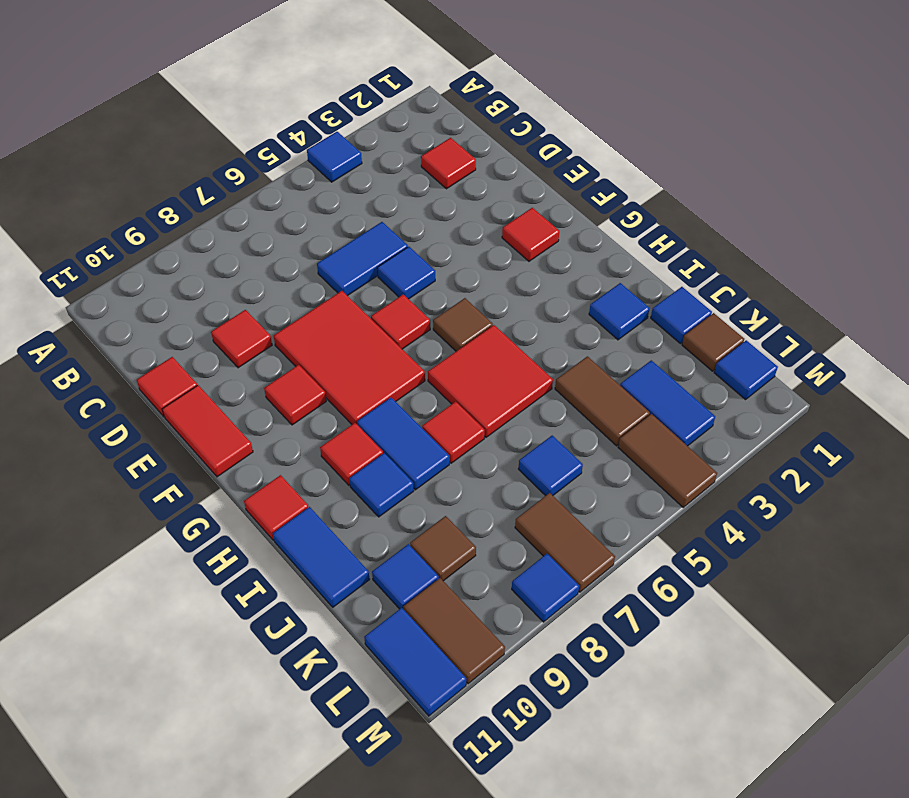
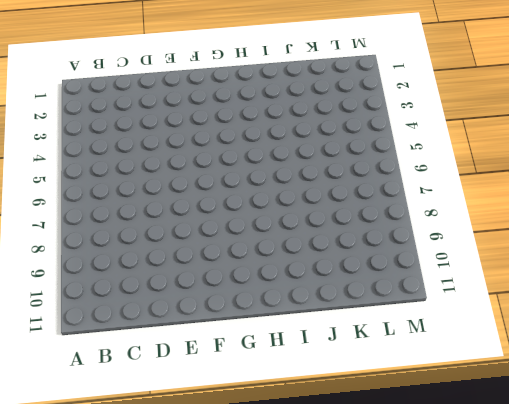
none -> blue tile A4 level 1
none -> red tile C2 level 1
none -> blue tile D5:D6 level 1
none -> red tile D9 level 1

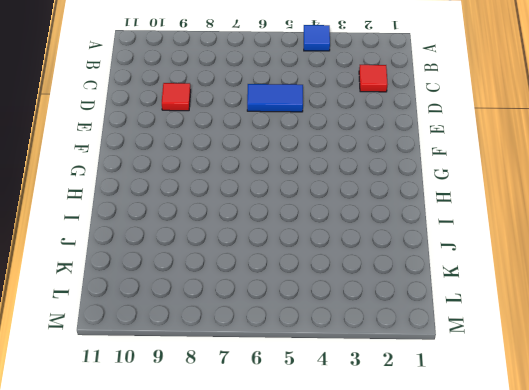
none -> red tile D11 level 1
none -> blue tile E5 level 1
none -> red tile E7:G8 level 1
none -> red tile E11:F11 level 1

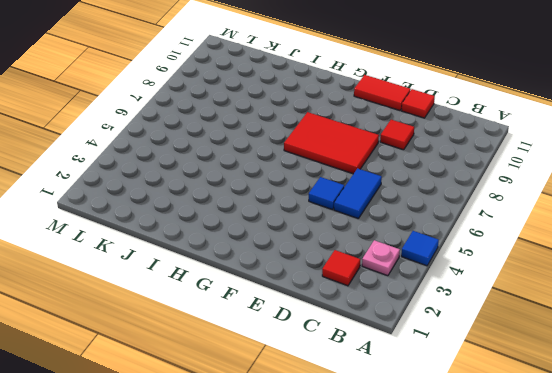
pink plate B3 level 1 -> none
none -> red tile F2 level 1
none -> red tile F6 level 1
none -> red tile F9 level 1
none -> brown tile G5 level 1

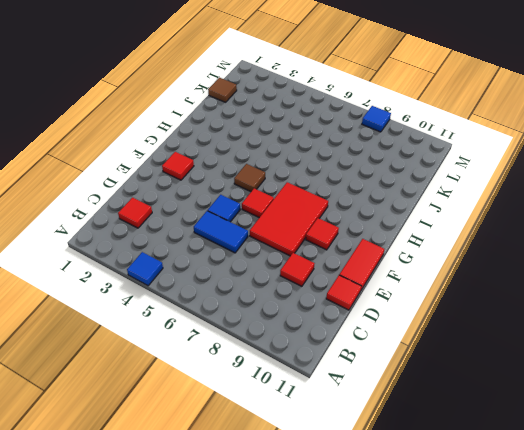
none -> red tile H5:I6 level 1
none -> blue tile H8:I8 level 1
none -> red tile H9 level 1
none -> red tile H11 level 1

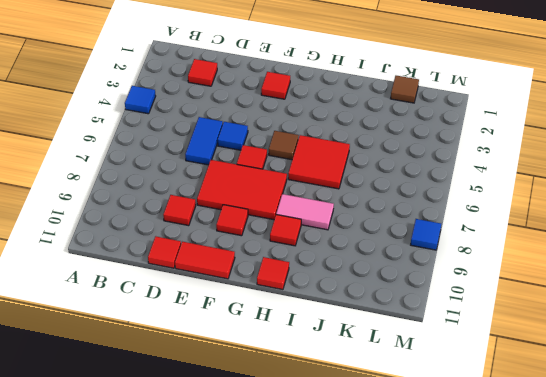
pink tile H8:I8 level 1 -> blue tile H8:I8 level 1
none -> blue tile I2 level 1
none -> red tile I7 level 1
none -> blue tile I9 level 1
none -> blue tile I11:J11 level 1

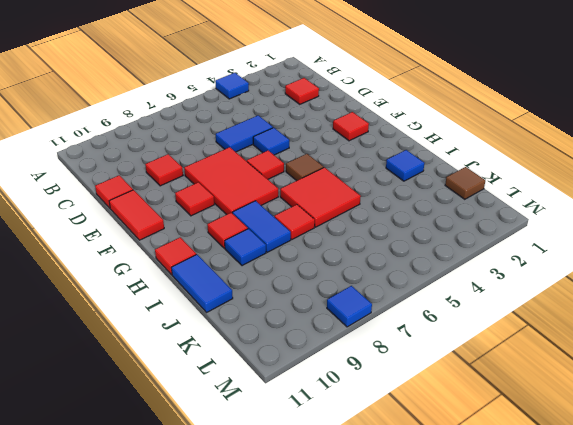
none -> blue tile J1 level 1
none -> brown tile J4:K4 level 1
none -> blue tile K3:L3 level 1
none -> blue tile K6 level 1

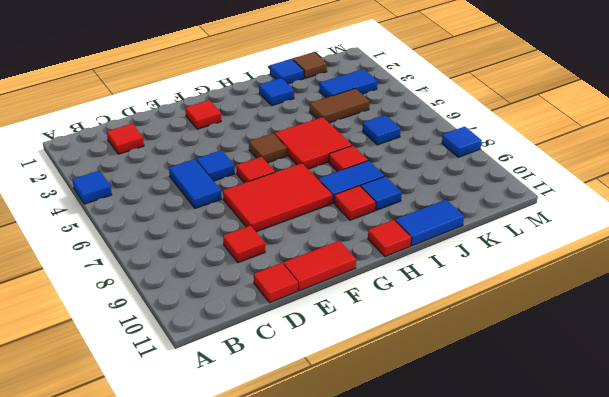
none -> red tile F9 level 1
none -> brown tile K9 level 1
none -> blue tile K10 level 1
none -> blue tile L1 level 1

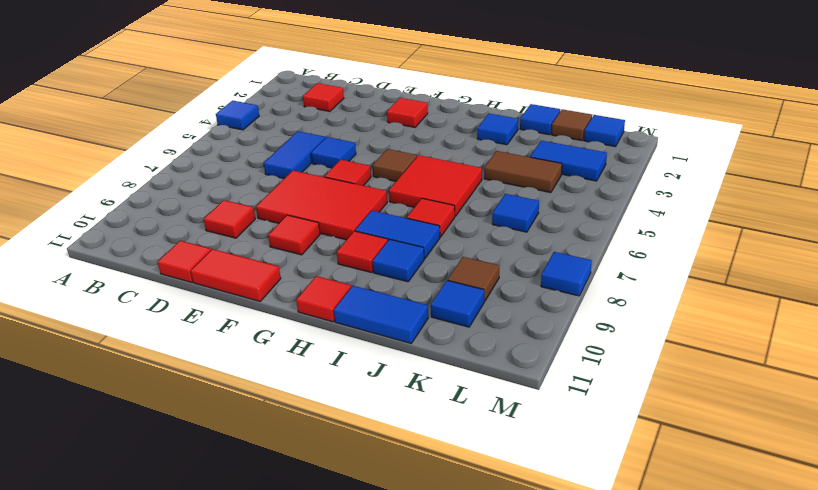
none -> brown tile L4:M4 level 1
none -> brown tile L7:M7 level 1
none -> brown tile L10:M10 level 1
none -> blue tile L11:M11 level 1

